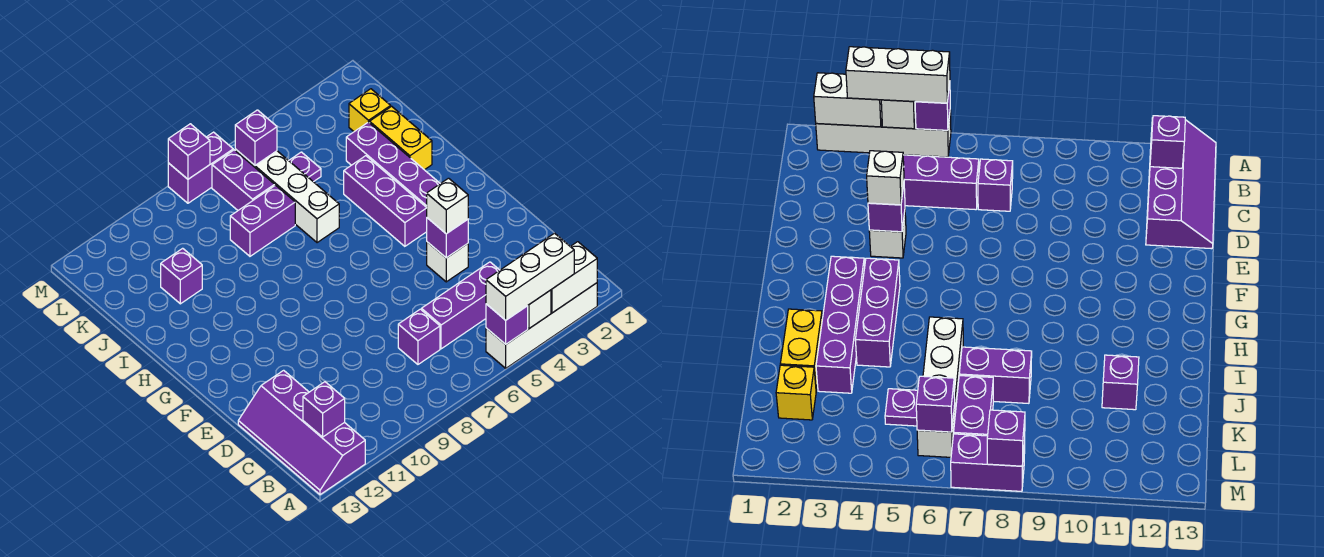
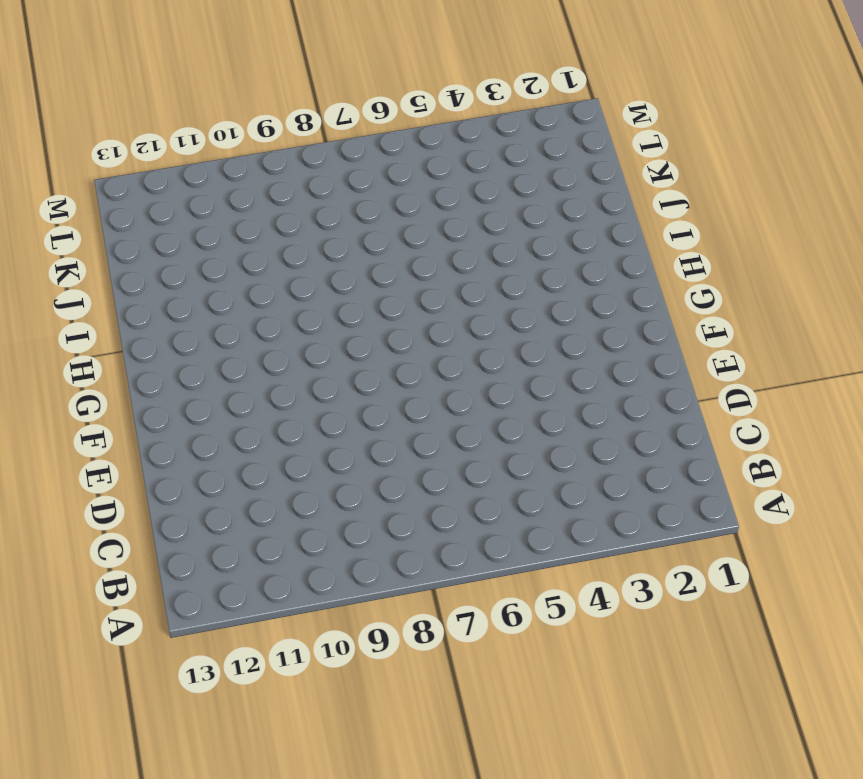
none -> white brick A2:A5 level 1
none -> purple slope A12:D13 level 1 top 12
none -> purple brick C4:C6 level 1

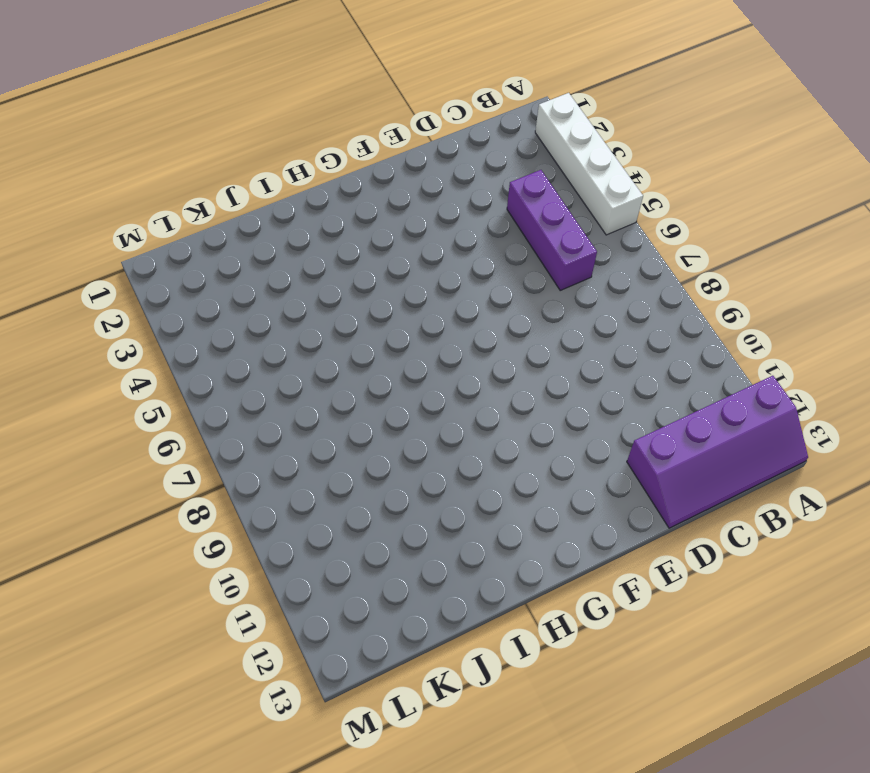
none -> purple brick C7 level 1
none -> white brick E4 level 1
none -> purple brick G3:J3 level 1

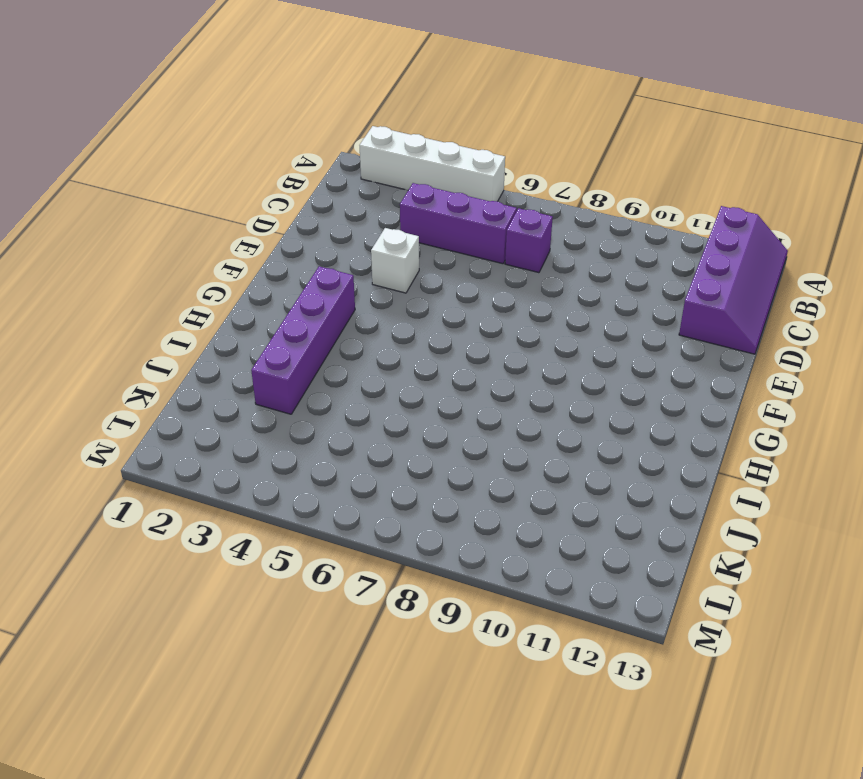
none -> purple brick G4:I4 level 1
none -> yellow brick I2:J2 level 1
none -> white brick I6:L6 level 1

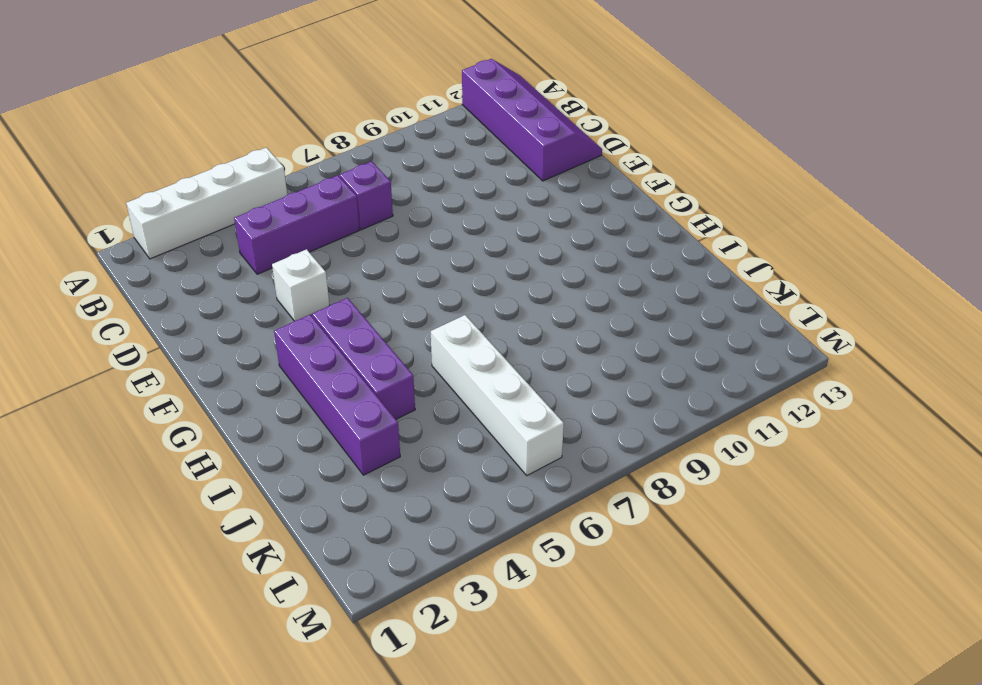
none -> yellow brick I2:J2 level 1
none -> purple brick J7:J8 level 1
none -> purple brick J11 level 1

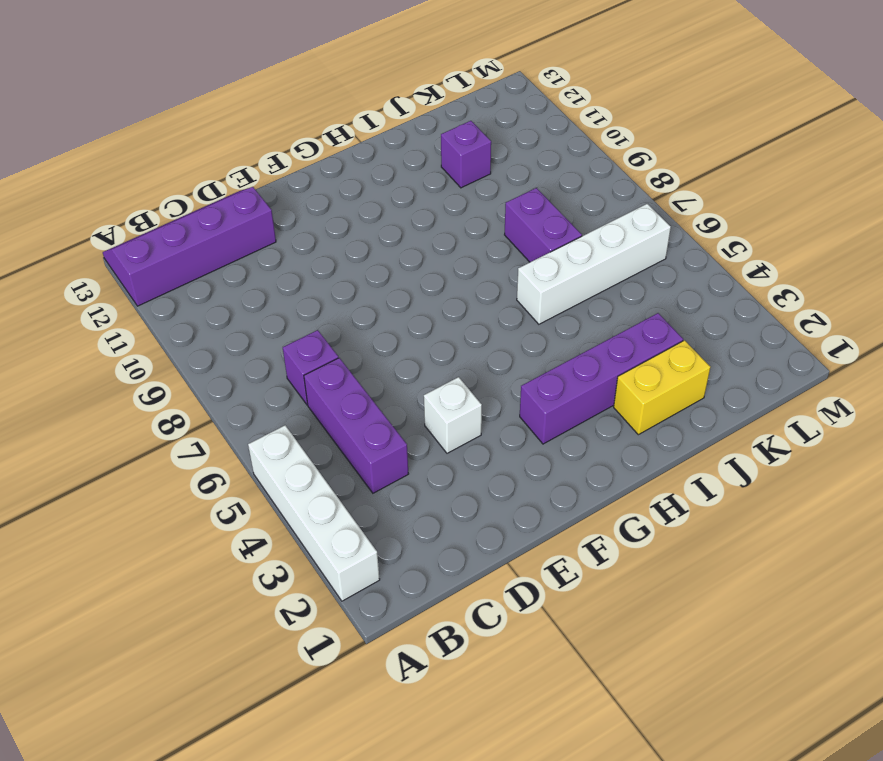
none -> purple brick G4:I4 level 1
none -> yellow brick K2 level 1
none -> purple plate K5 level 1

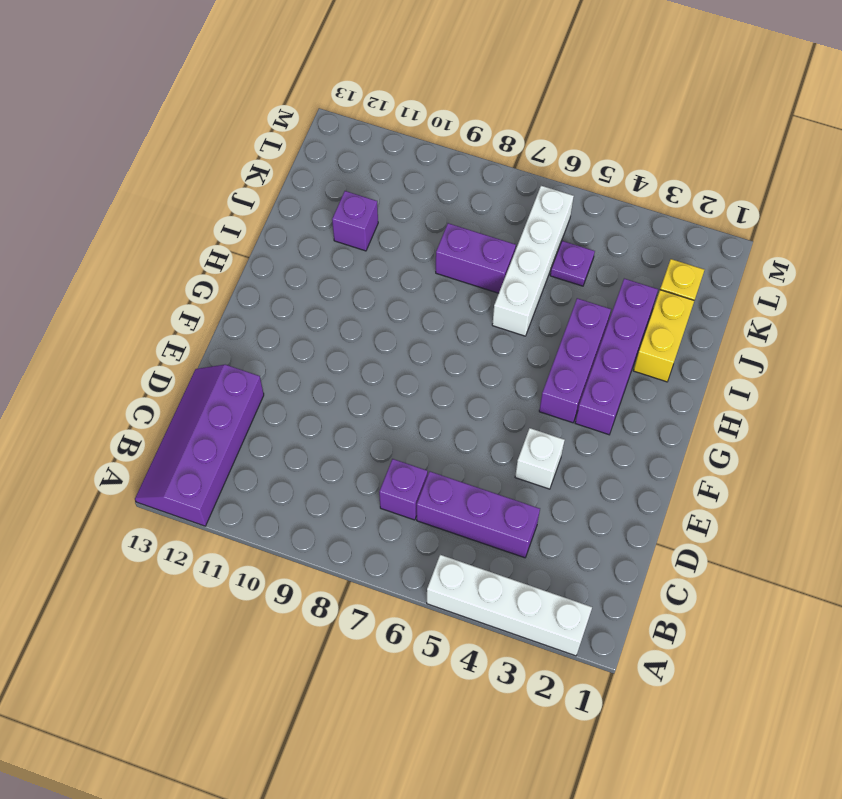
none -> purple brick K7:L7 level 1
none -> purple brick M7:M8 level 1
none -> white brick A2:A3 level 2

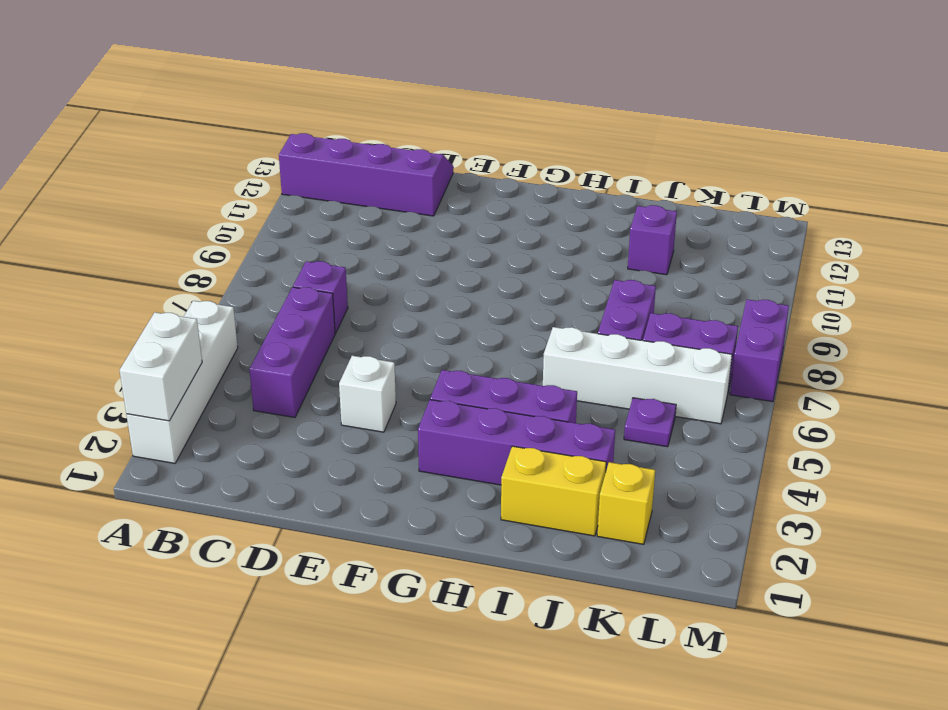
none -> white brick A4 level 2
none -> purple brick A5 level 2
none -> purple brick B12 level 2

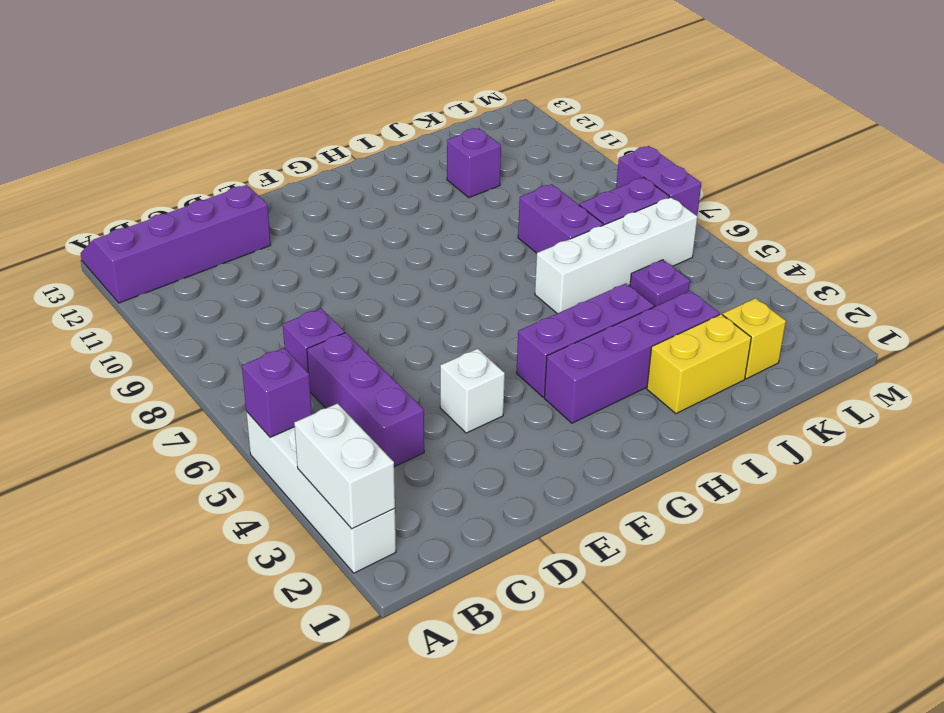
none -> white brick A4 level 2
none -> purple brick B12 level 2
none -> purple brick E4 level 2

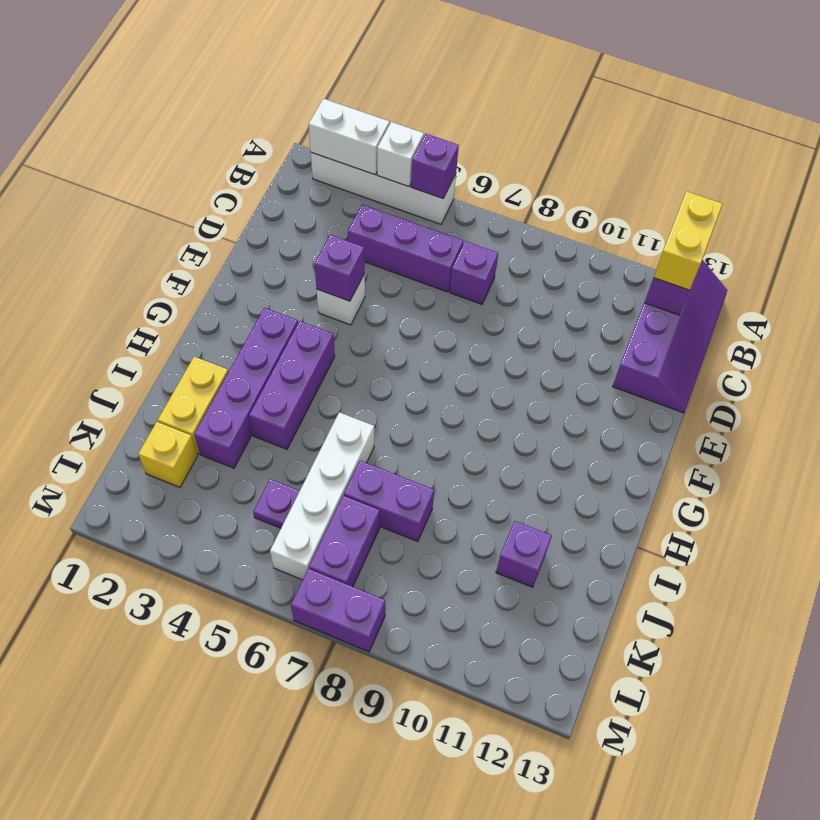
yellow brick A12:B12 level 3 -> none
none -> purple brick L6 level 2
none -> purple brick M8 level 2
none -> white brick A3:A5 level 3

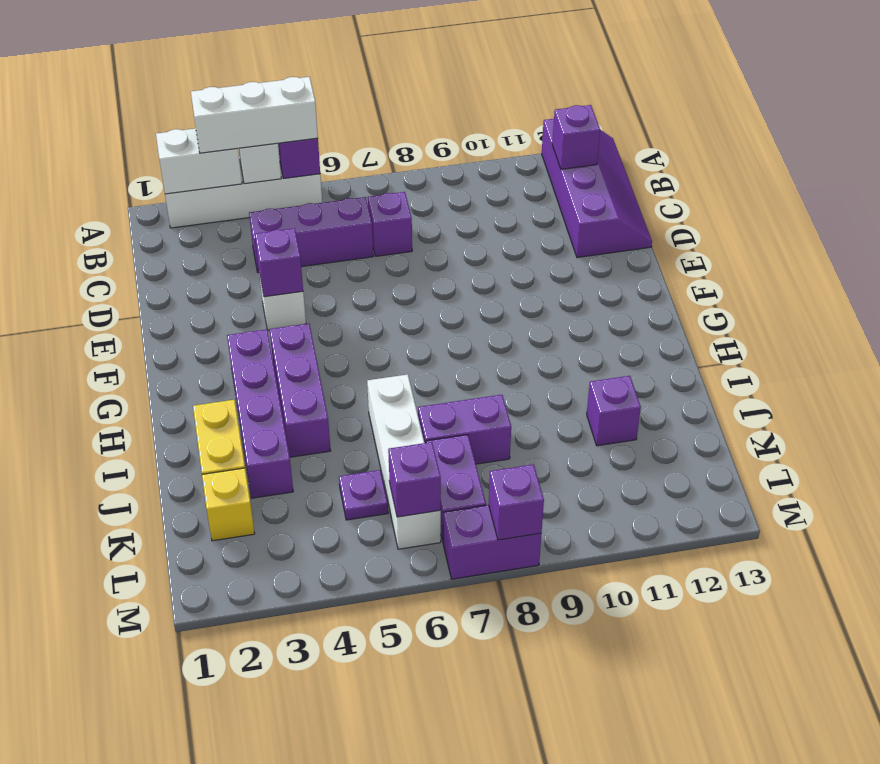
none -> white brick E4 level 3

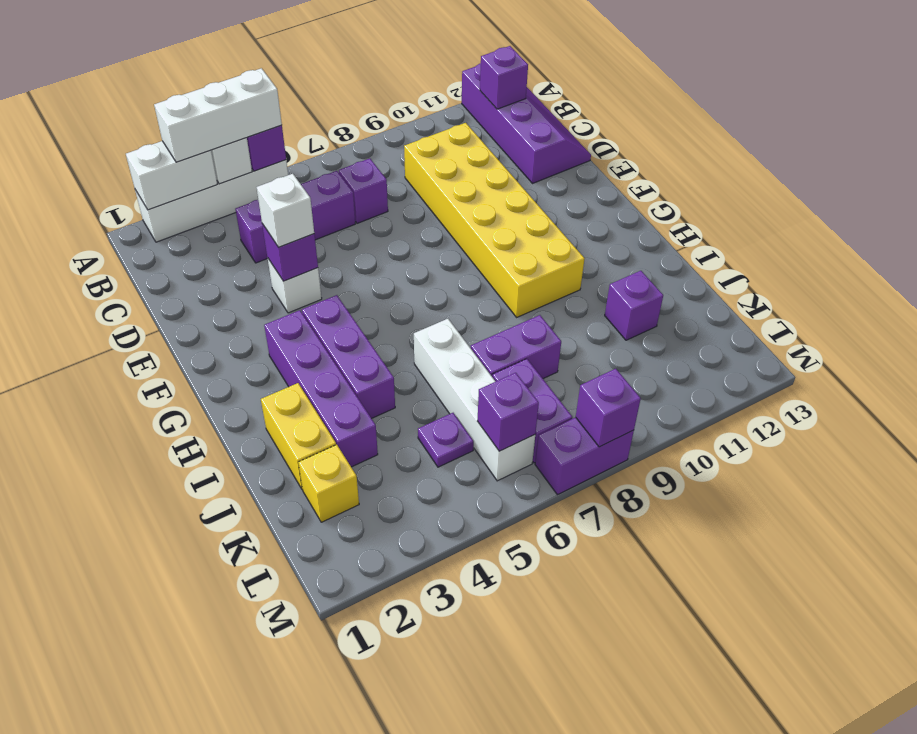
yellow brick C9:H10 level 1 -> none

